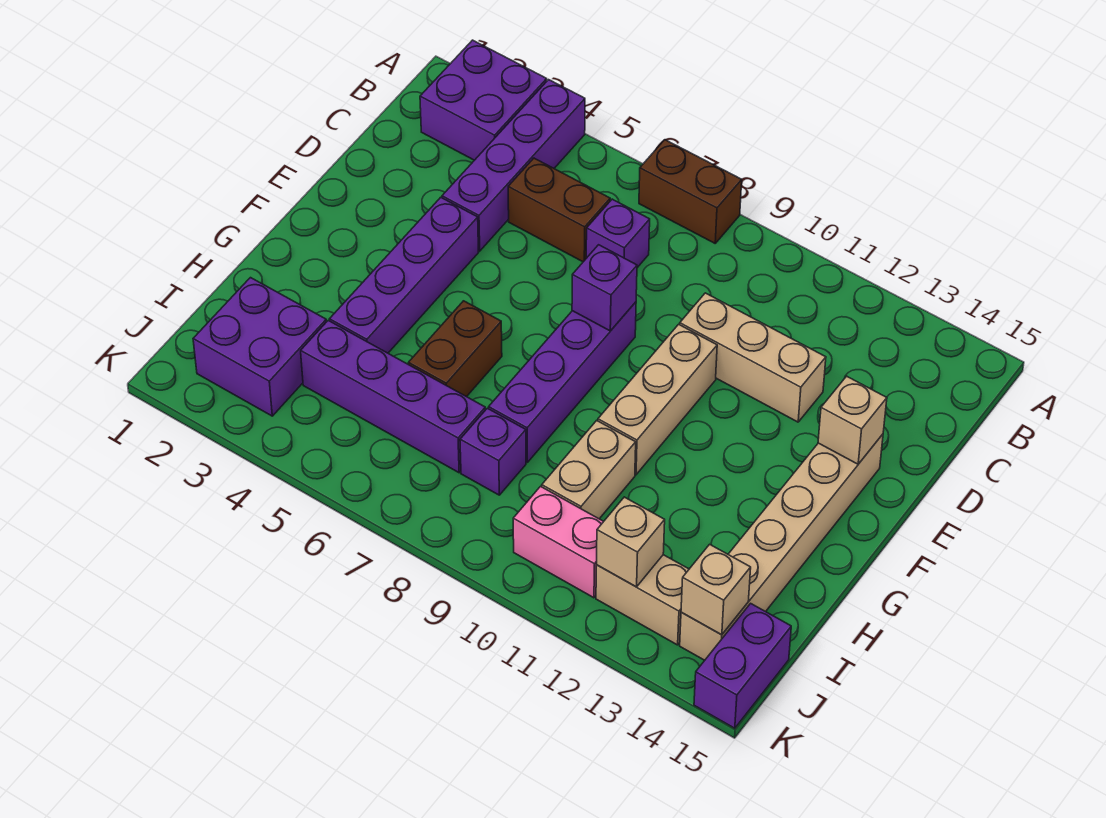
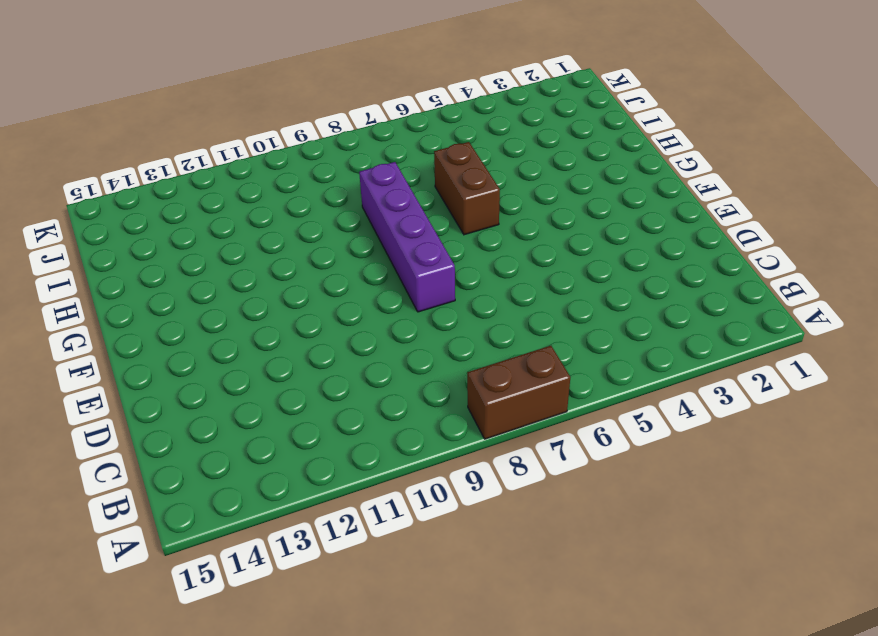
none -> purple brick A2:B3 level 1
none -> purple brick A4:D4 level 1
none -> brown brick C5:C6 level 1

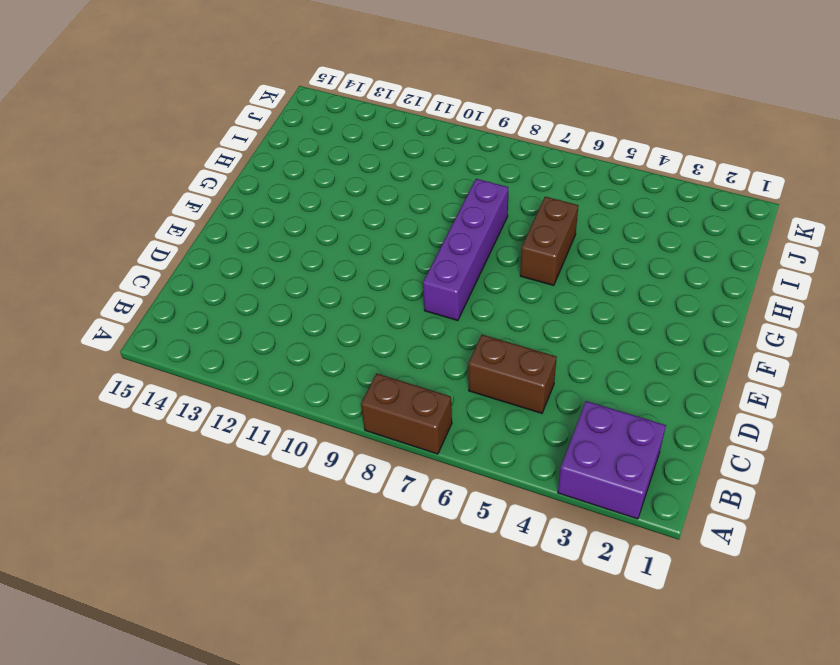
none -> purple brick A4:D4 level 1
none -> purple brick C7 level 1
none -> tan brick D10:D12 level 1

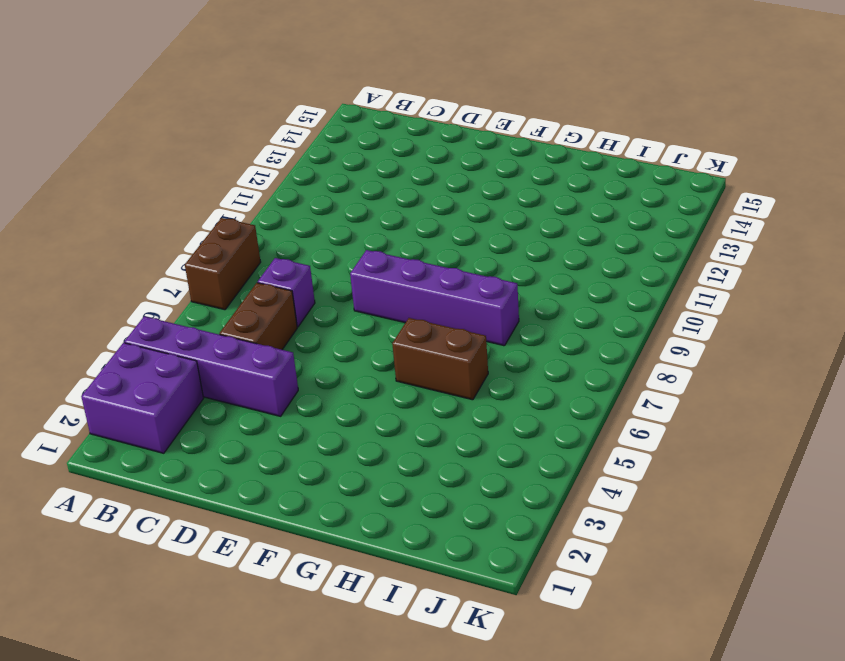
none -> tan brick D10:D12 level 1
none -> purple brick E4:H4 level 1
none -> tan brick E10:G10 level 1

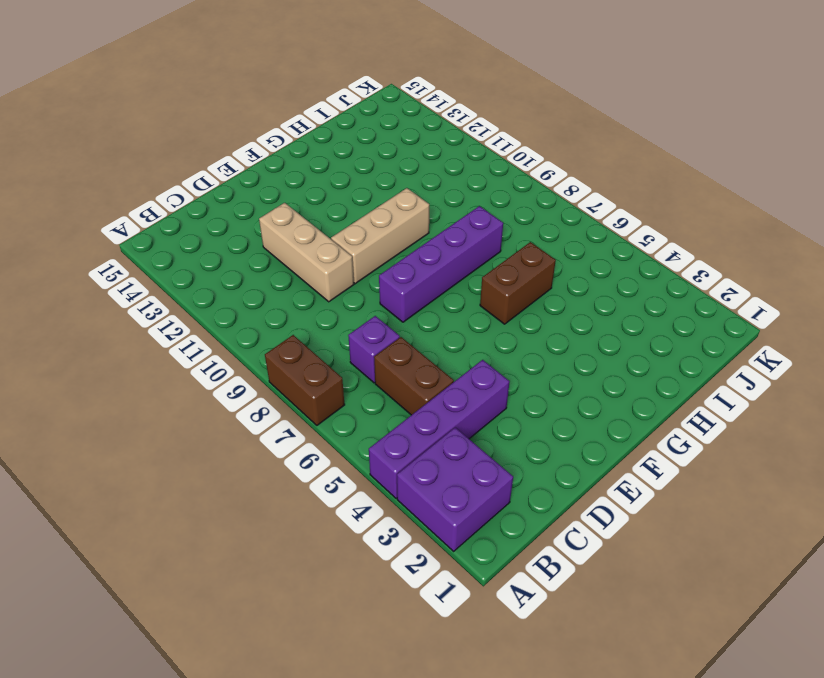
none -> purple brick E4:H4 level 1
none -> tan brick E14:J14 level 1
none -> tan brick H10:I10 level 1

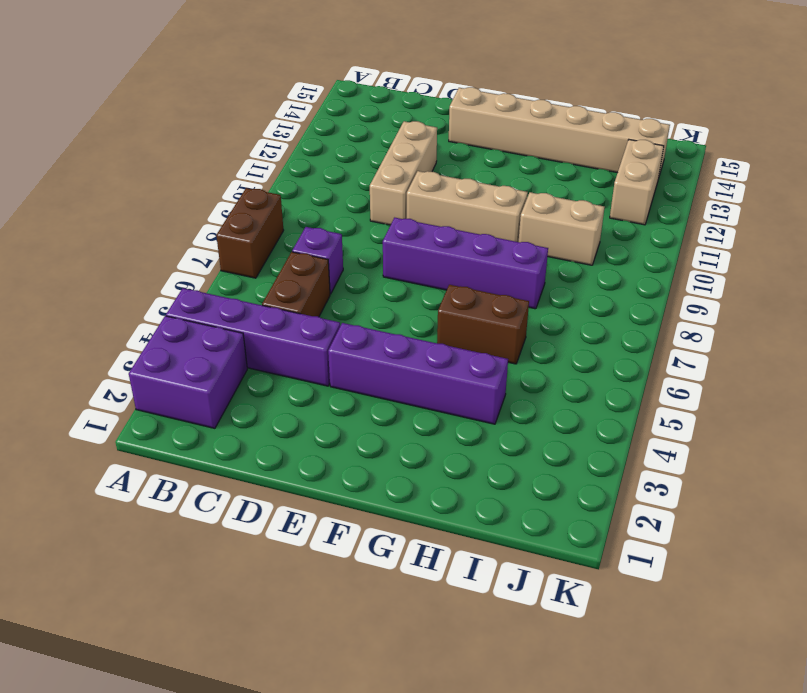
none -> purple brick I2:J3 level 1
none -> purple brick I4:I7 level 1
none -> purple brick I8 level 1

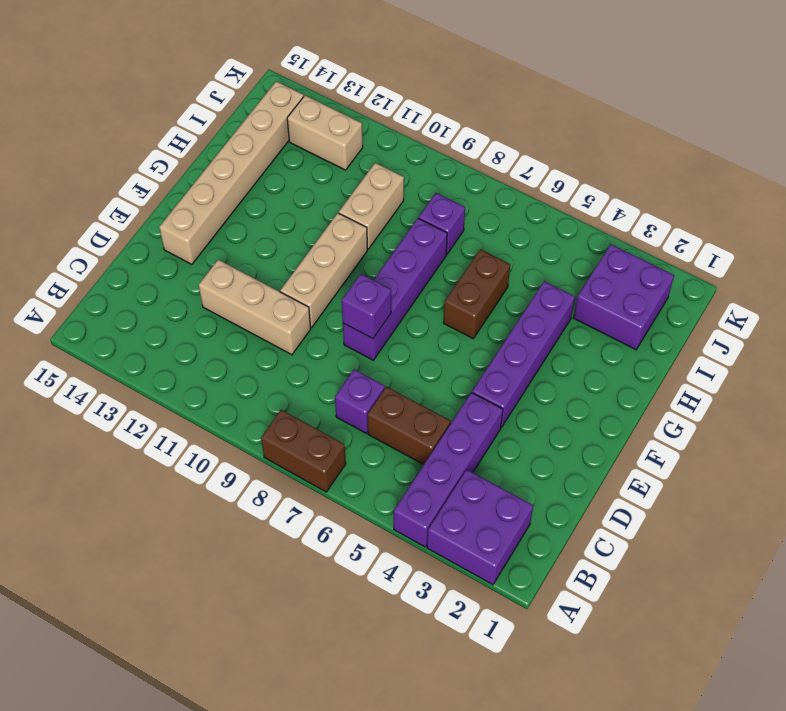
none -> purple brick I4:I7 level 1
none -> pink brick J10:J11 level 1
none -> purple brick J15:K15 level 1

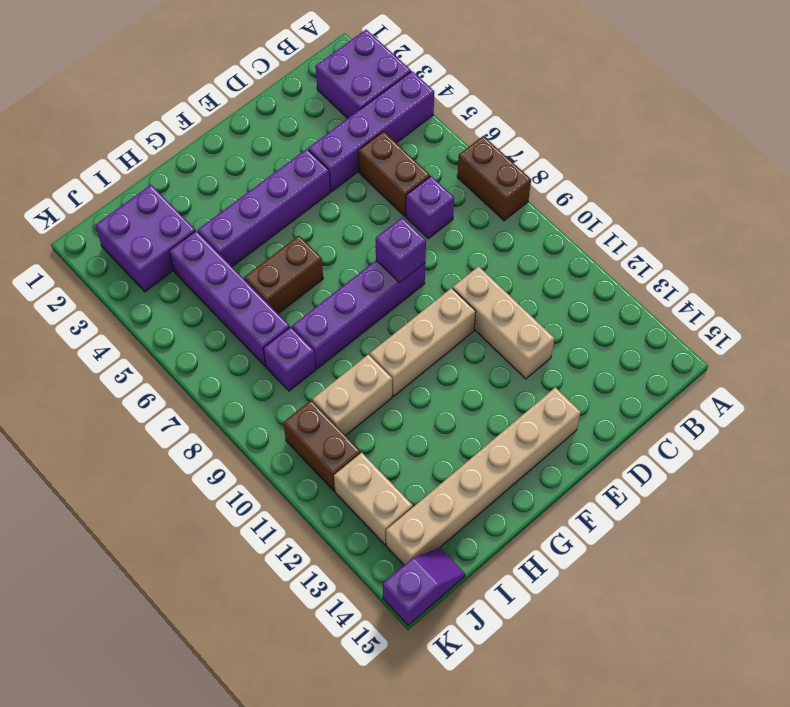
brown brick J10:J11 level 1 -> pink brick J10:J11 level 1
purple slope J15:K15 level 1 top K -> purple brick J15:K15 level 1
none -> tan brick E14 level 2
none -> tan brick J12 level 2
none -> tan brick J14 level 2

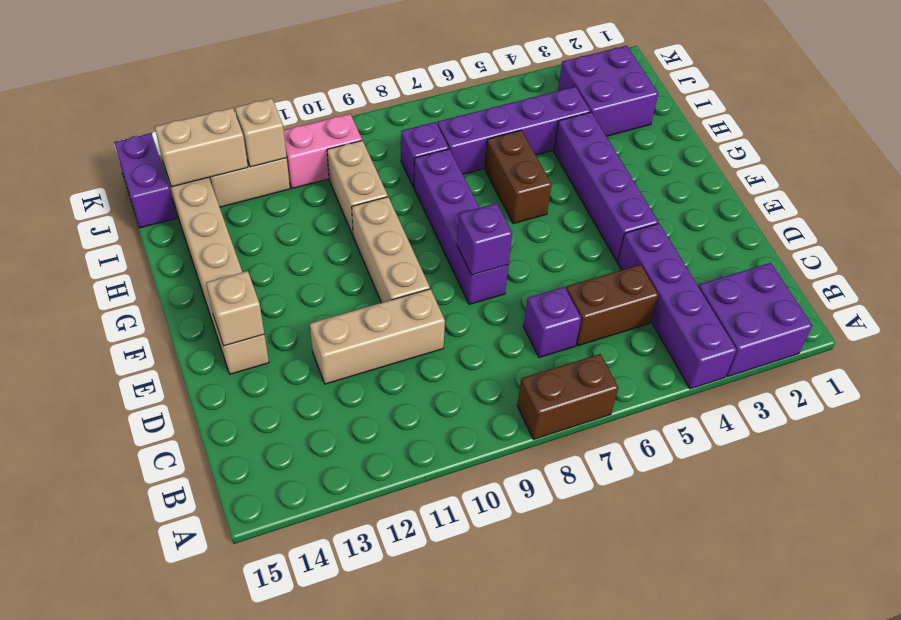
tan brick J13:J14 level 2 -> tan brick J14 level 2

